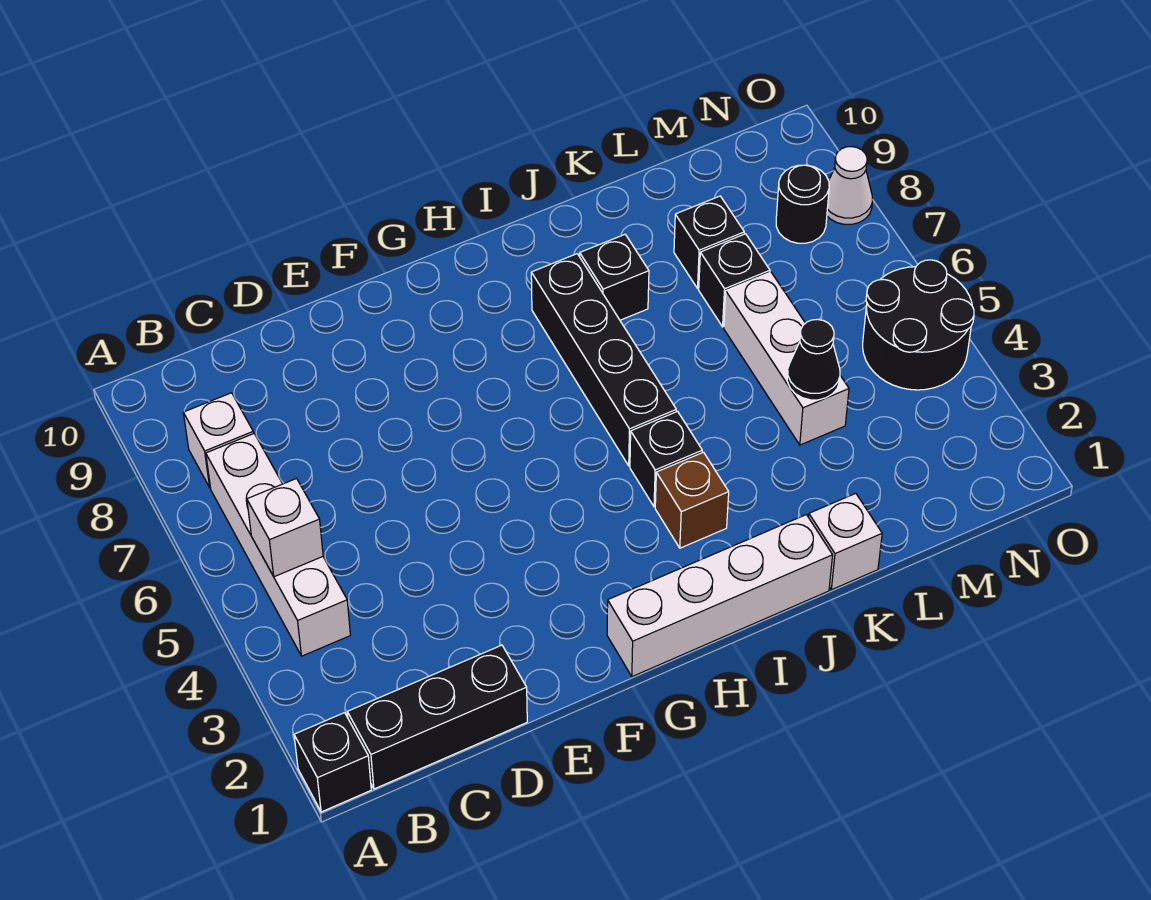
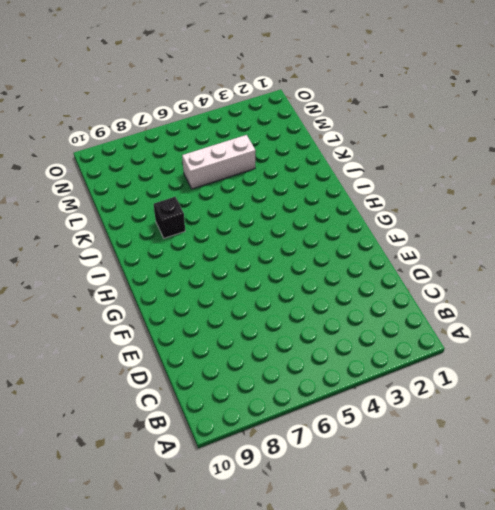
none -> black brick A1 level 1
none -> black brick B1:D1 level 1
none -> white brick B4:B7 level 1

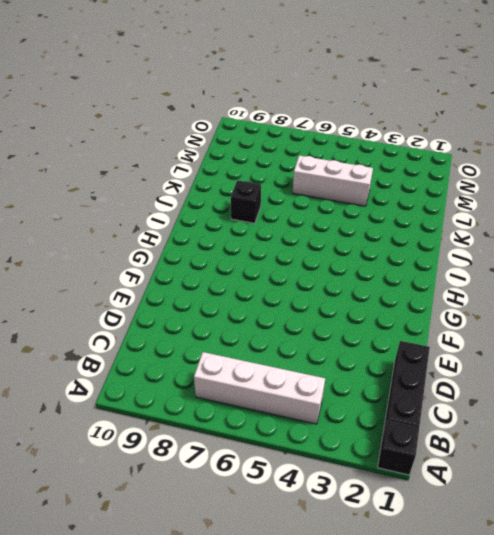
none -> white brick B8 level 1
none -> white brick G1:J1 level 1
none -> brown brick I3 level 1

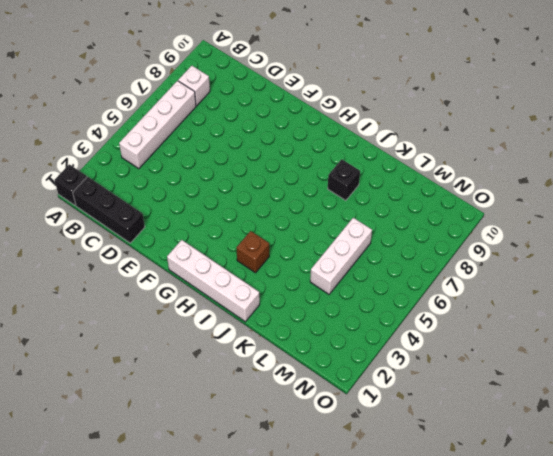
none -> black brick I4 level 1
none -> black brick I5:I8 level 1
none -> white brick K1 level 1

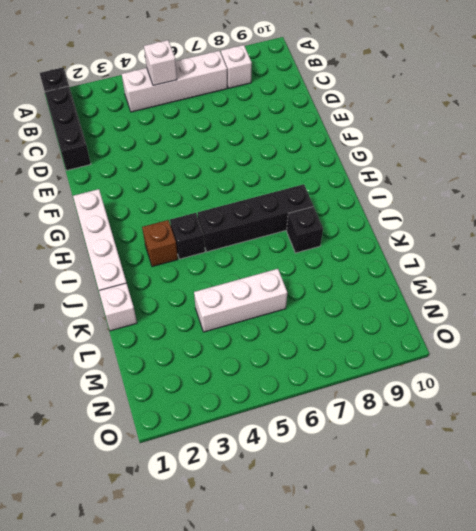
none -> black brick L7 level 1
none -> black brick L8 level 1
none -> black round brick N4:O5 level 1

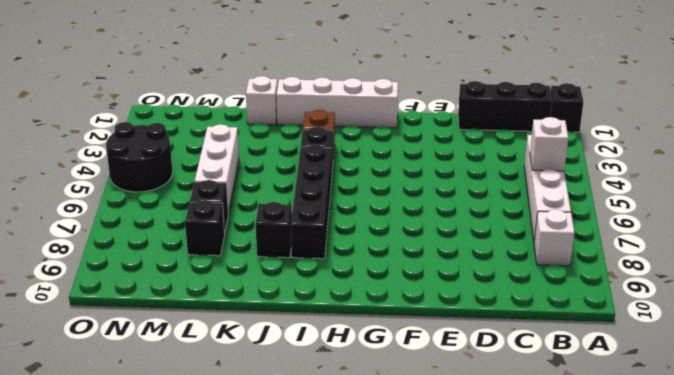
none -> black round brick N8 level 1
none -> white cone O8 level 1
none -> black cone L4 level 2

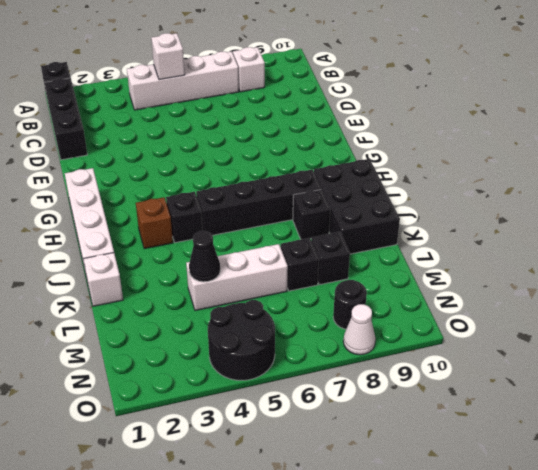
black brick I9:K10 level 1 -> none

